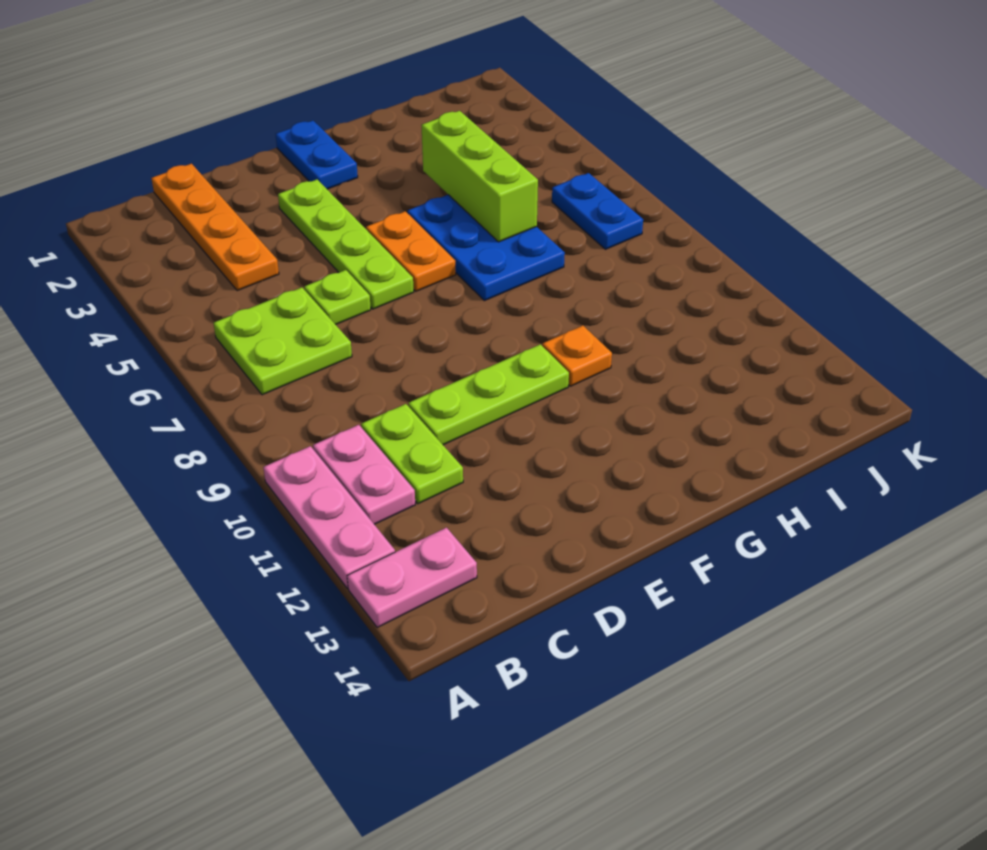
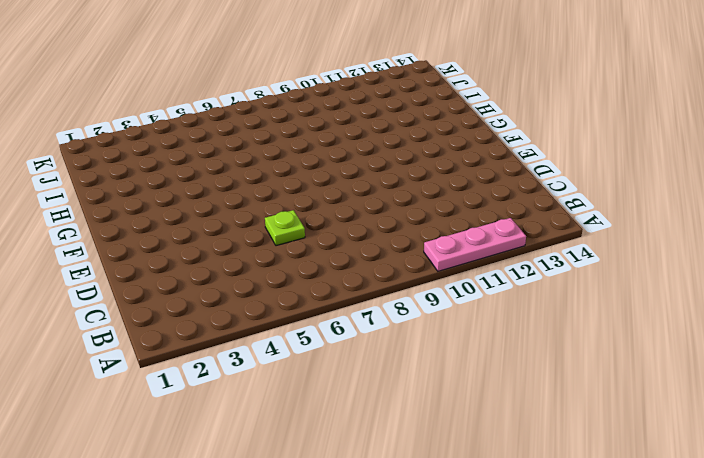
none -> pink plate A13:B13 level 1
none -> lime plate B6:C7 level 1
none -> pink plate B10:B11 level 1

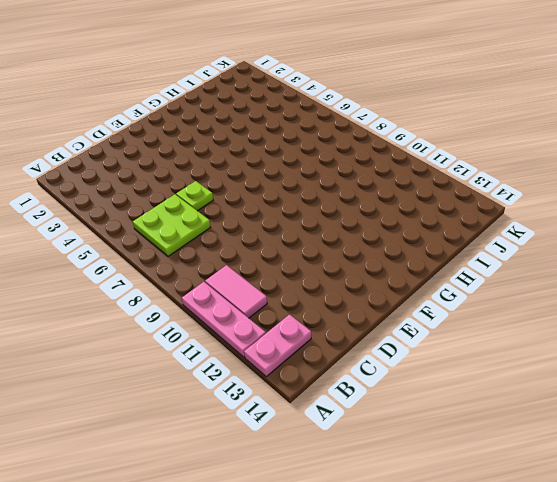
pink tile B10:B11 level 1 -> pink plate B10:B11 level 1
none -> orange plate C1:C4 level 1
none -> lime plate C10:C11 level 1
none -> lime plate D10:F10 level 1

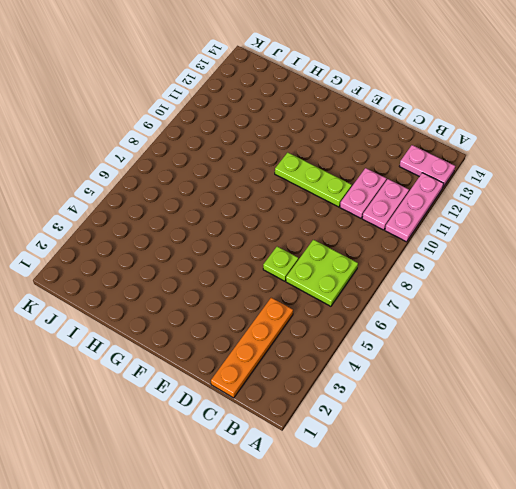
pink plate C10:C11 level 1 -> lime plate C10:C11 level 1
none -> lime plate E3:E6 level 1
none -> blue plate F1:F2 level 1
none -> orange plate F5:F6 level 1

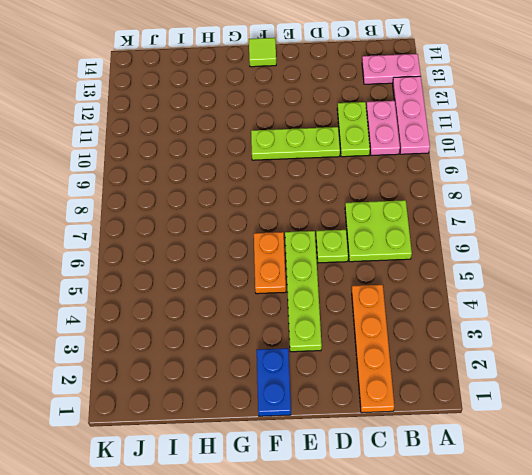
lime tile F14 level 1 -> none
none -> blue plate G5:H7 level 1
none -> orange plate G10 level 1
none -> blue plate J6:J7 level 1

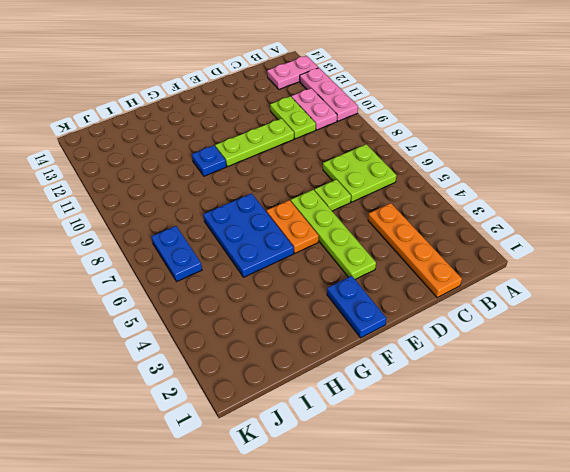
blue plate G10 level 1 -> orange plate G10 level 1
none -> lime brick H4:H6 level 2

